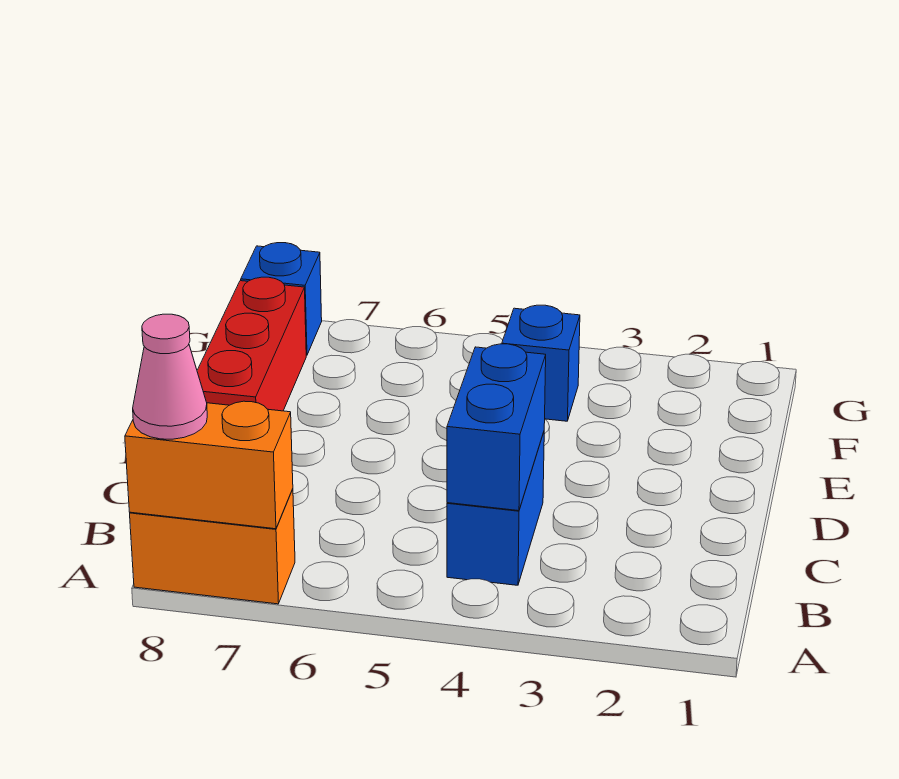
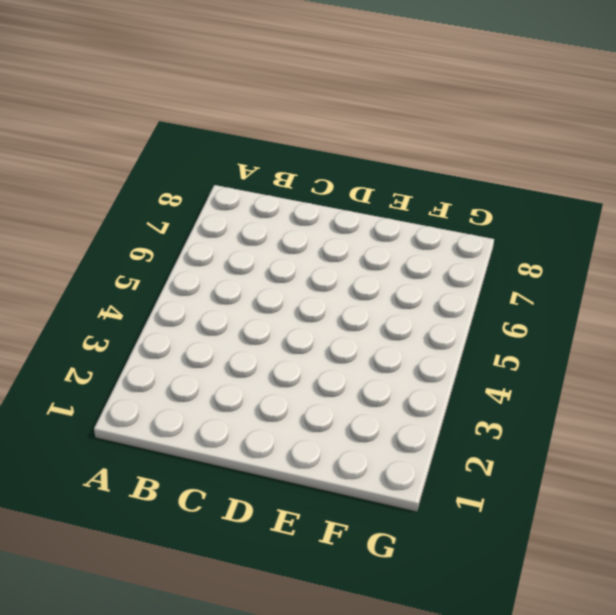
none -> orange brick A7:A8 level 1
none -> blue brick B4:C4 level 1

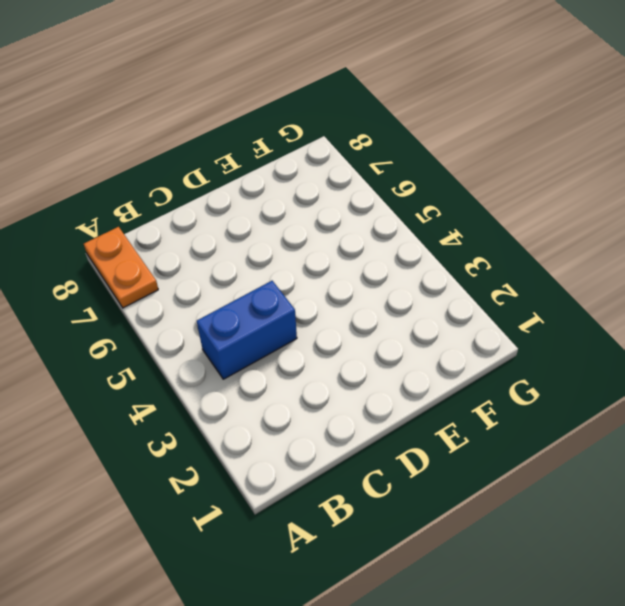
orange plate A7:A8 level 1 -> orange brick A7:A8 level 1
none -> red brick D8:F8 level 1
none -> blue brick F4 level 1

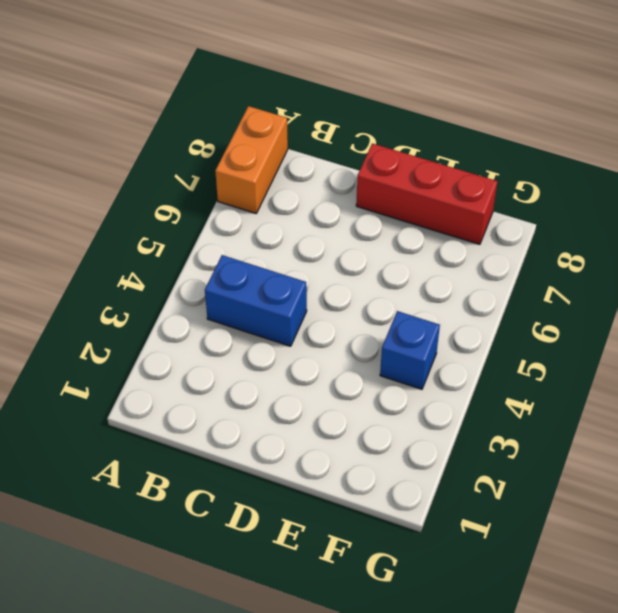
none -> blue brick G8 level 1
none -> orange brick A7:A8 level 2

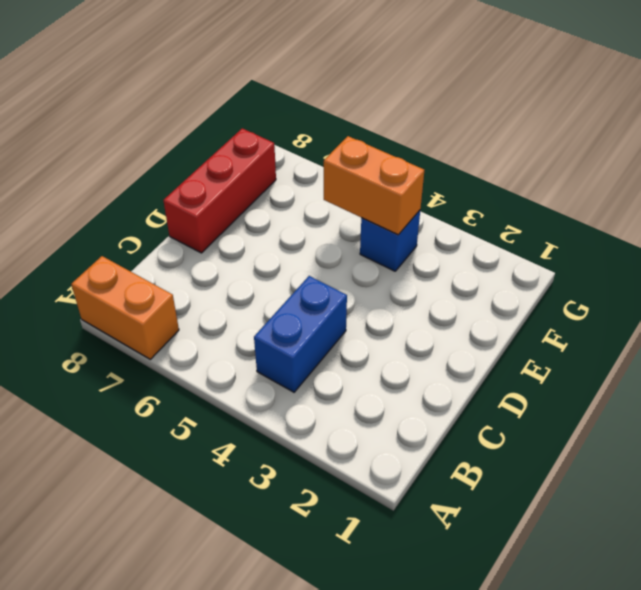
orange brick F4:F5 level 2 -> orange brick A7:A8 level 2
none -> blue brick G8 level 1
none -> blue brick B4:C4 level 2

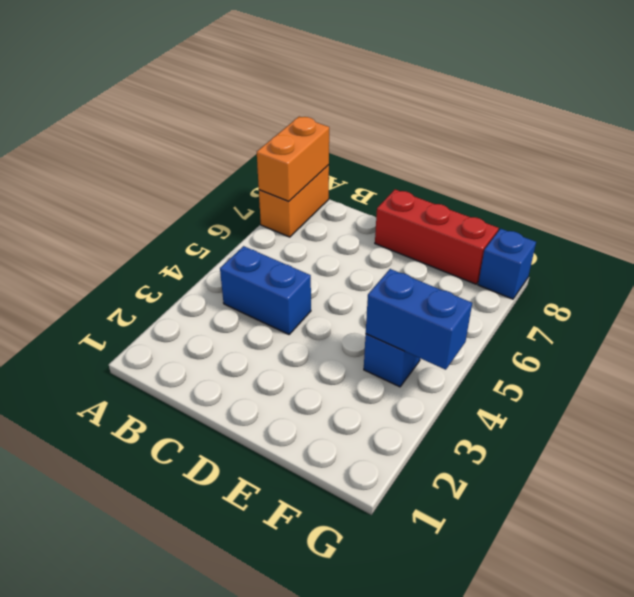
blue brick F4:G4 level 2 -> blue brick B4:C4 level 2
none -> pink cone A8 level 3

